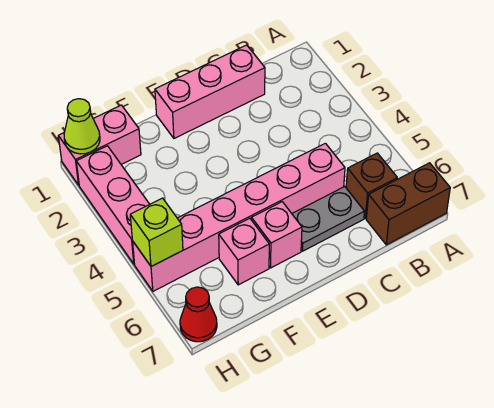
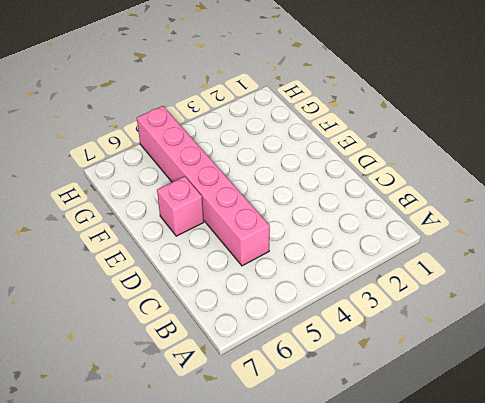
none -> brown brick A7:B7 level 1
none -> brown brick B6 level 1
none -> pink brick C1:E1 level 1

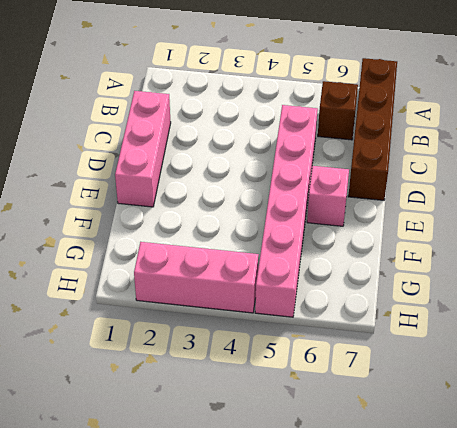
brown brick A7:D7 level 1 -> brown brick A7:B7 level 1
none -> grey plate C6:D6 level 1
none -> pink brick F6 level 1
none -> pink brick G1:H1 level 1

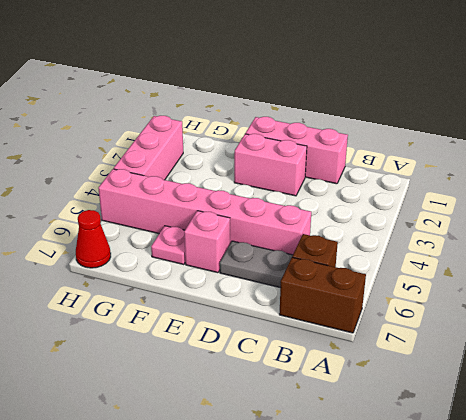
pink brick D2:E2 level 1 -> pink brick G1:H1 level 1
pink plate F6 level 1 -> pink brick F6 level 1
none -> lime cone H1 level 2
none -> lime brick H5 level 2

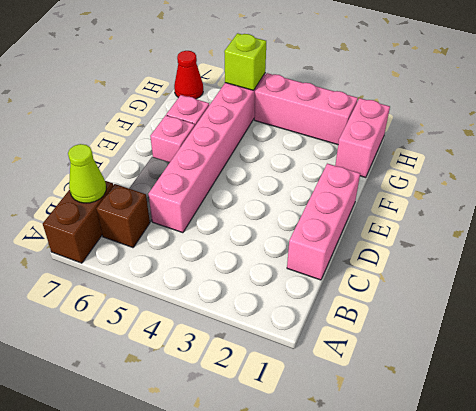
lime cone B7 level 2 -> lime cone H1 level 2

